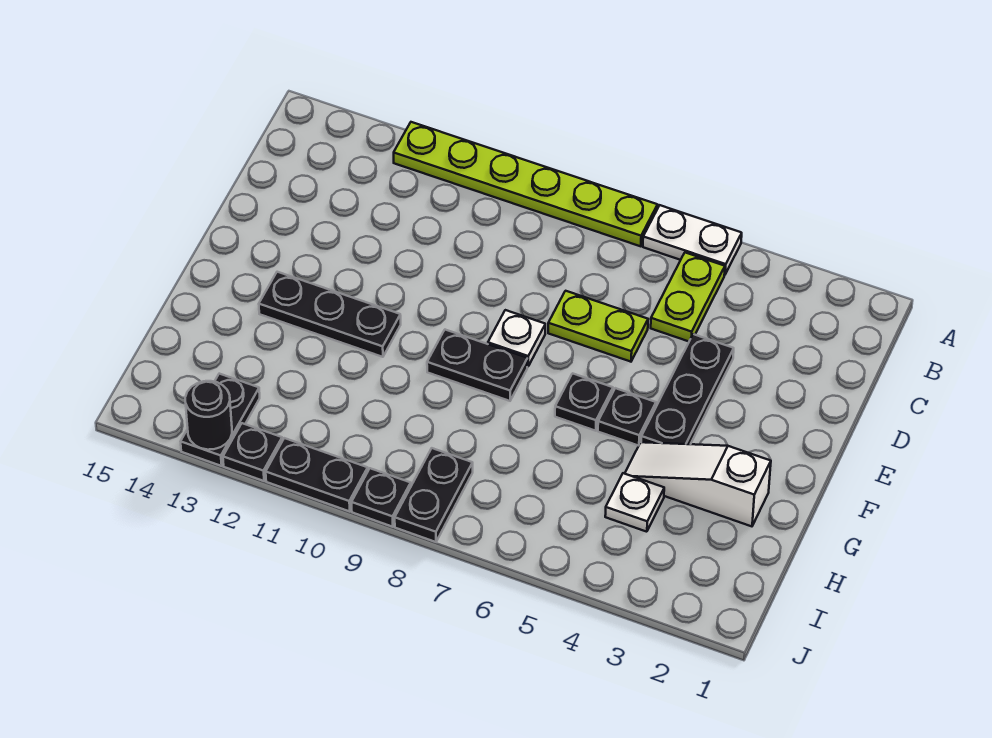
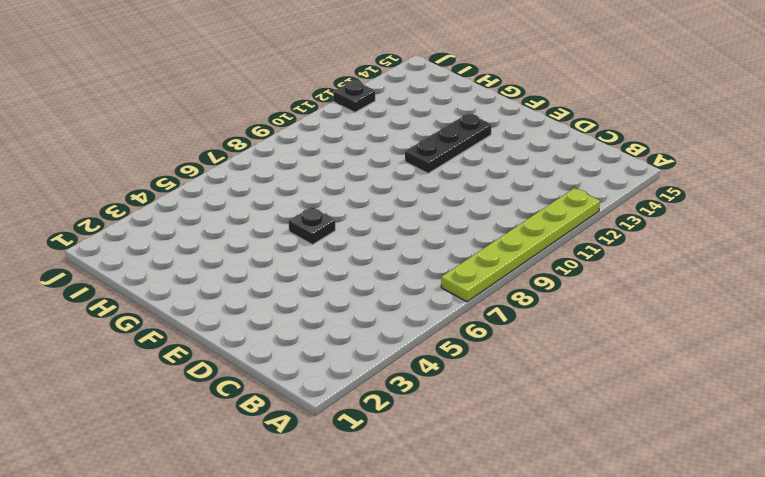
none -> white plate A5:A6 level 1
none -> lime plate B5:C5 level 1
none -> black plate D4:F4 level 1

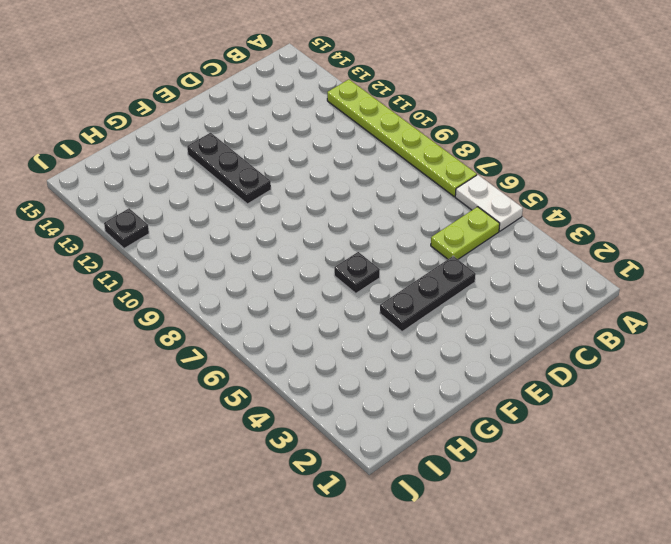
none -> lime plate D6:D7 level 1
none -> white plate E8 level 1
none -> black plate F5 level 1

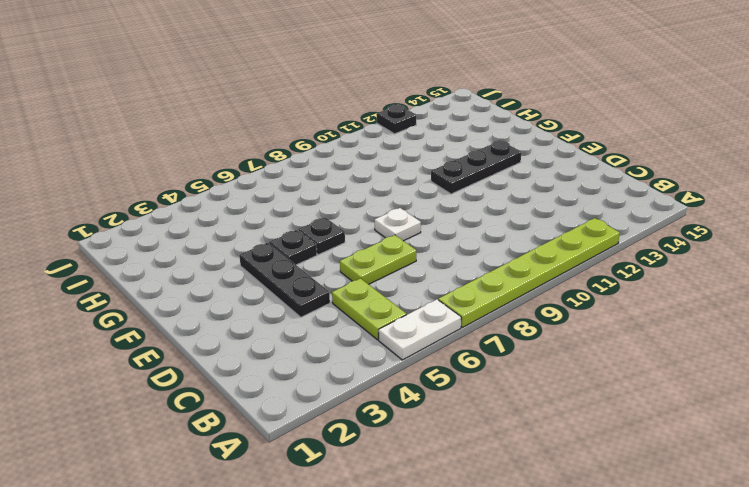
none -> black plate F8:F9 level 1
none -> white slope G2:G4 level 1 top 2
none -> white plate H4 level 1

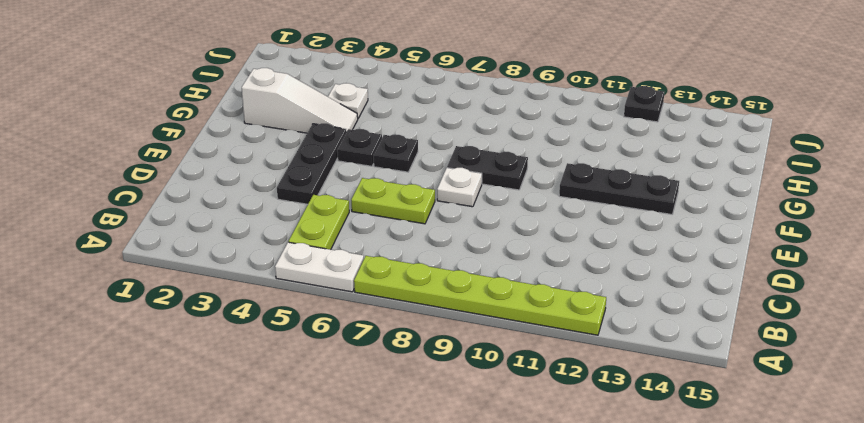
none -> black plate I8:J8 level 1
none -> black plate I13:J13 level 1
none -> black plate J9 level 1

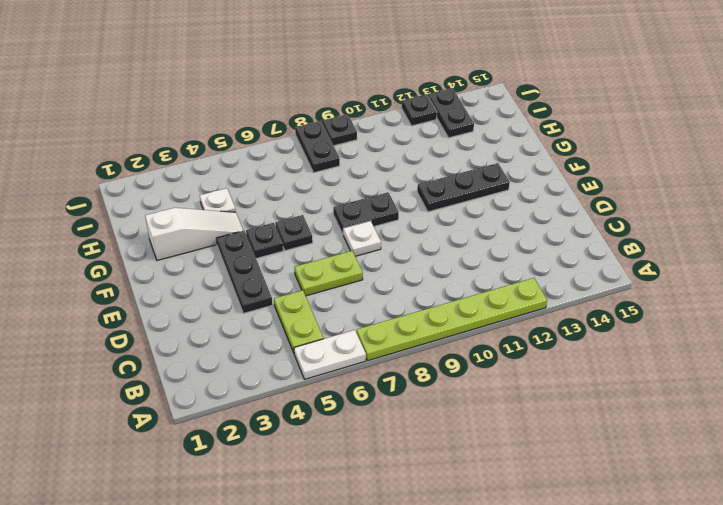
none -> black plate J10:J11 level 1
none -> black round brick J13 level 2

